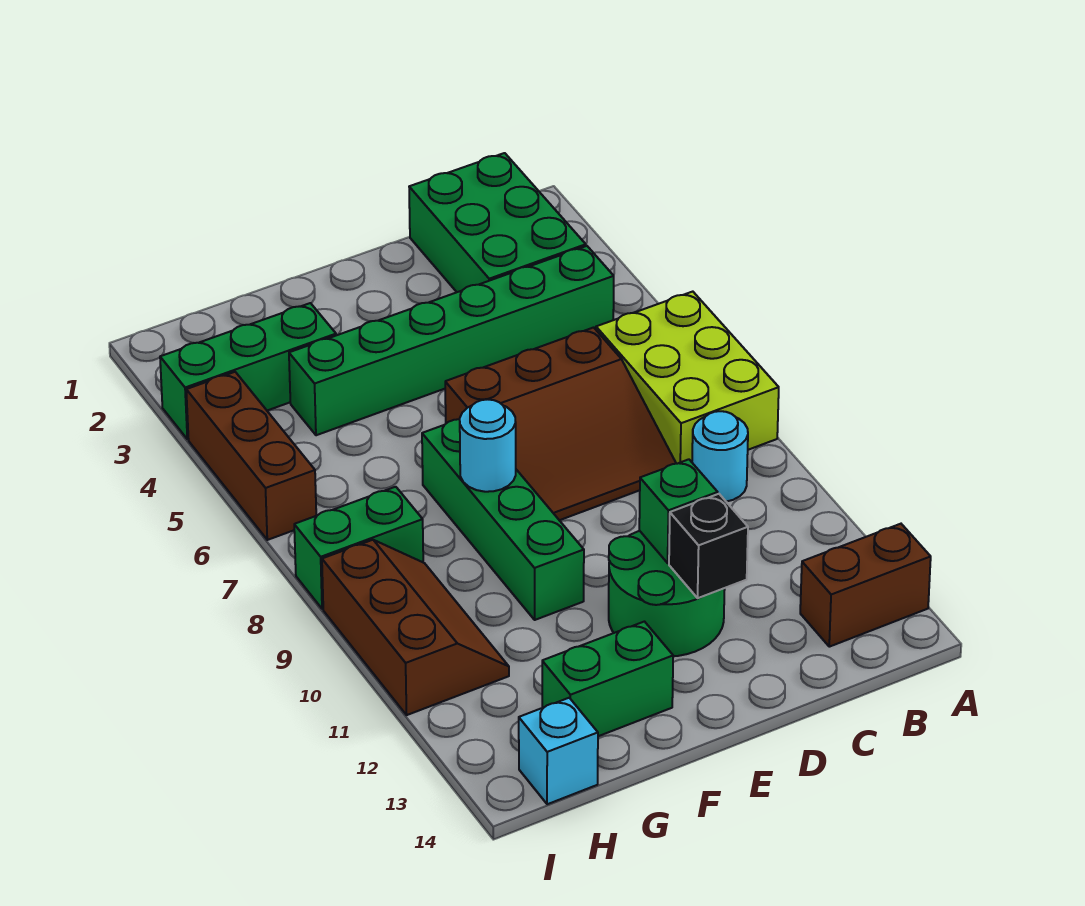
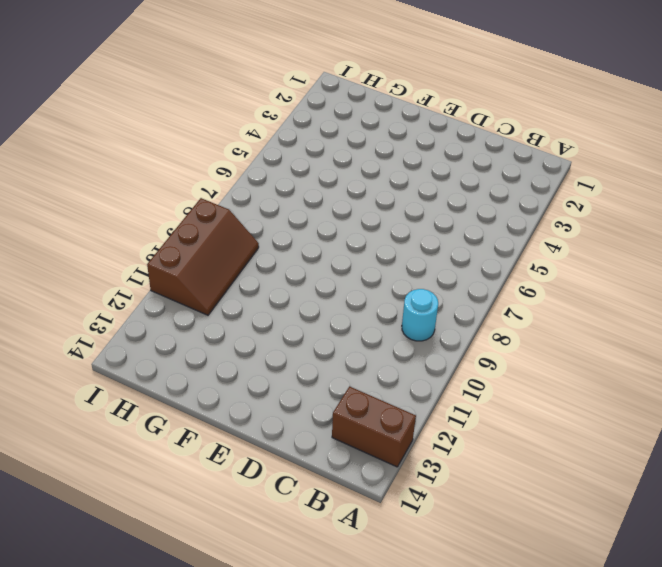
none -> lime brick A6:B8 level 1
none -> green brick B1:C3 level 1
none -> green brick B4:G4 level 1

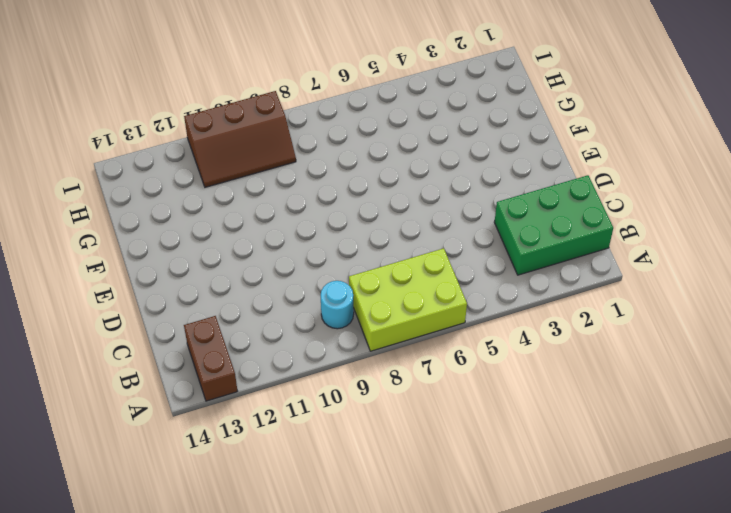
none -> green brick B4:G4 level 1
none -> brown slope C6:E8 level 1 top 6
none -> green round brick D11:E12 level 1

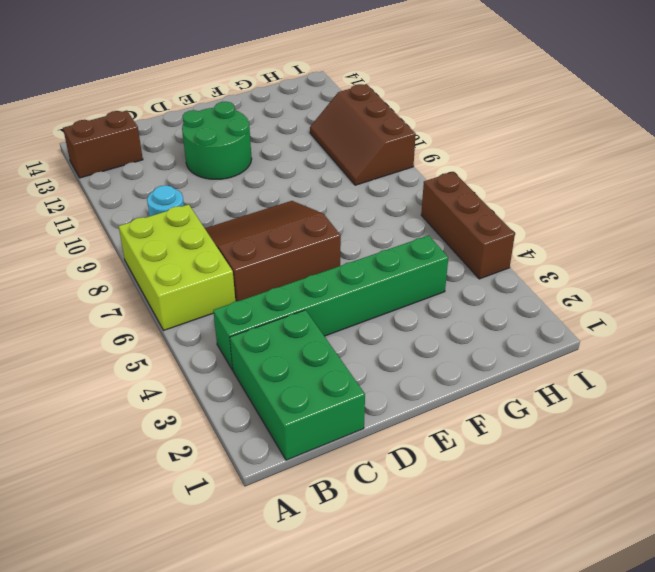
none -> green brick F7:F10 level 1
none -> green brick F13:G13 level 1
none -> green brick G3:I3 level 1

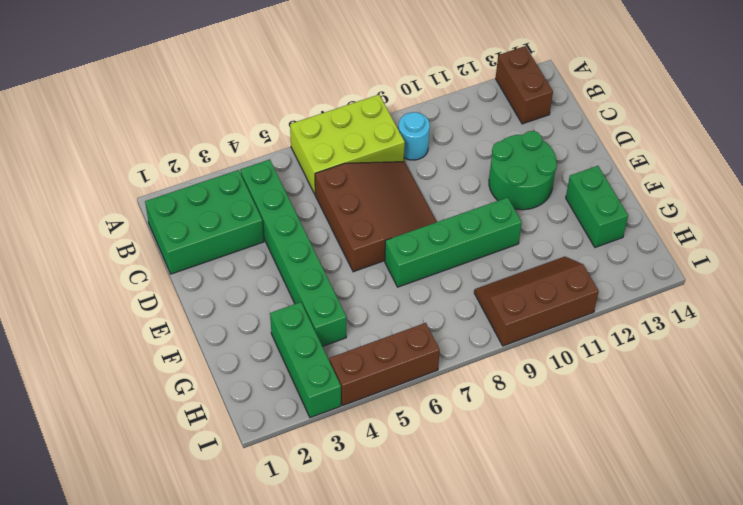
none -> green brick H8:I8 level 1
none -> cyan brick H14 level 1
none -> green brick D11 level 2

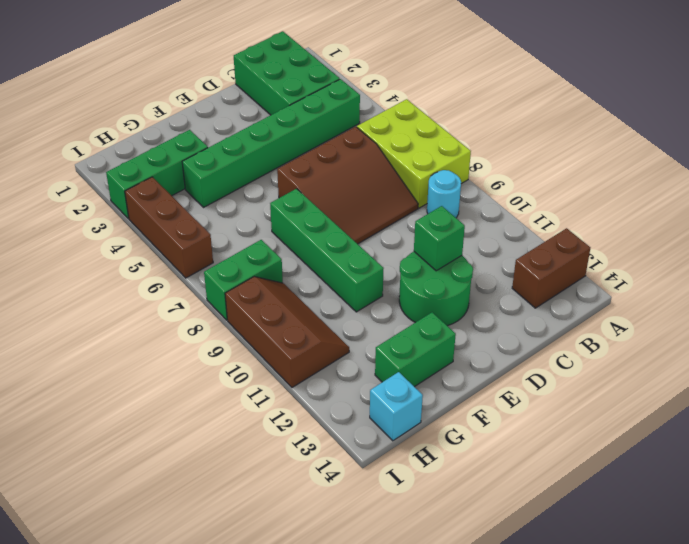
none -> black brick D12 level 2
none -> cyan round brick F8 level 2

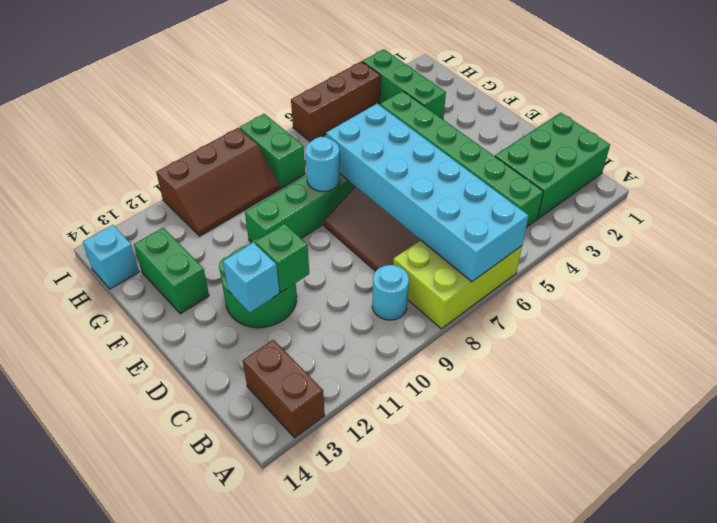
cyan brick A6:F7 level 2 -> none
cyan brick D12 level 2 -> black brick D12 level 2

